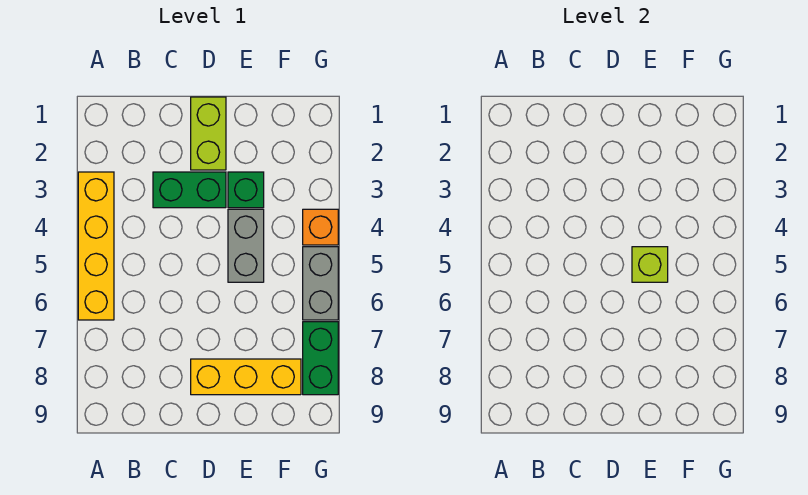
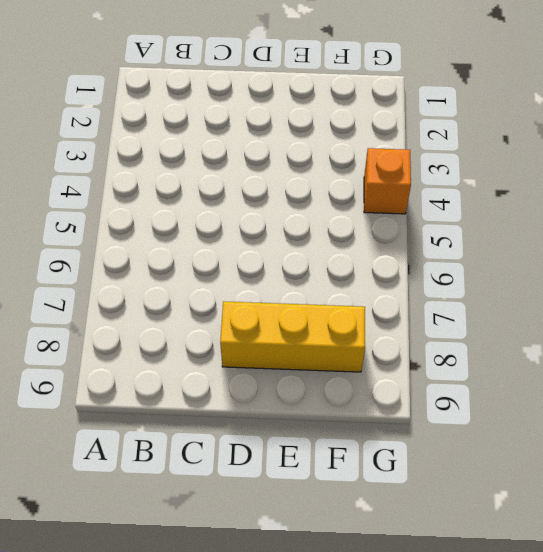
none -> yellow brick A3:A6 level 1
none -> green brick C3:D3 level 1

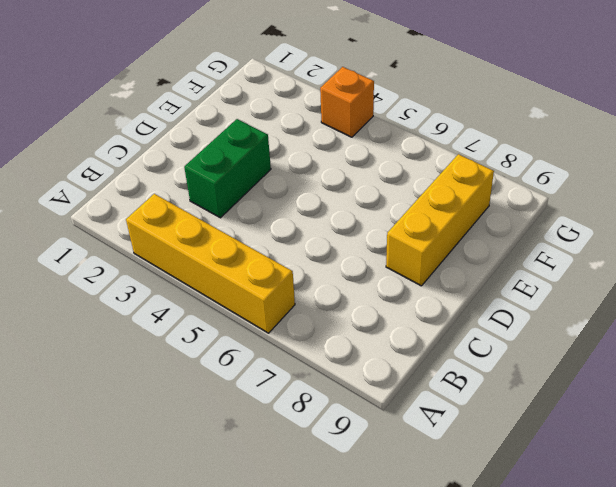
none -> lime brick D1:D2 level 1
none -> green brick E3 level 1

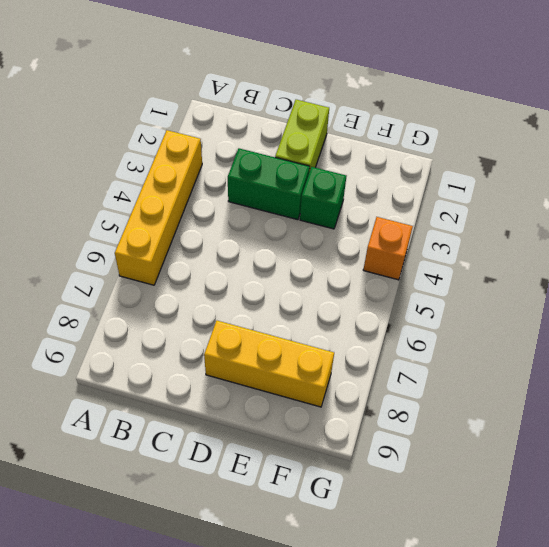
none -> grey brick E4:E5 level 1
none -> grey brick G5:G6 level 1

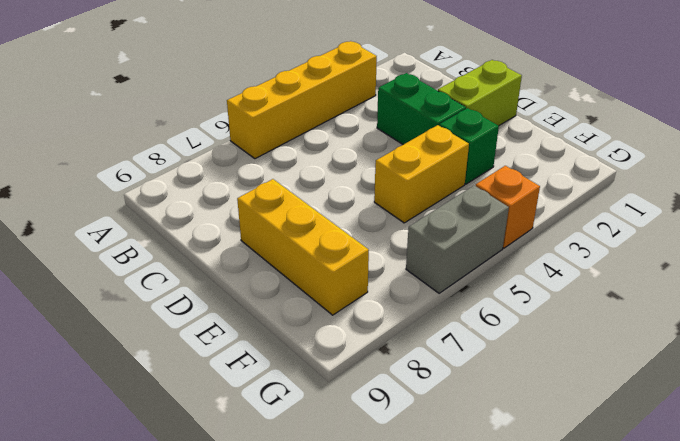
yellow brick E4:E5 level 1 -> grey brick E4:E5 level 1
none -> green brick G7:G8 level 1
none -> lime brick E5 level 2

